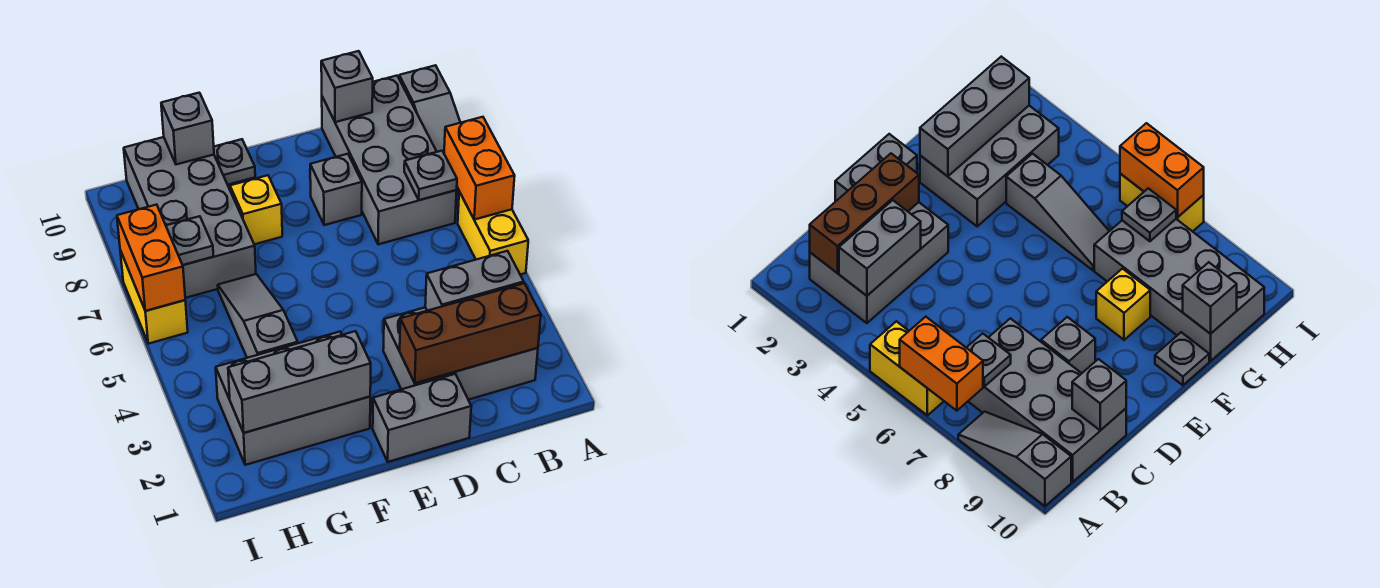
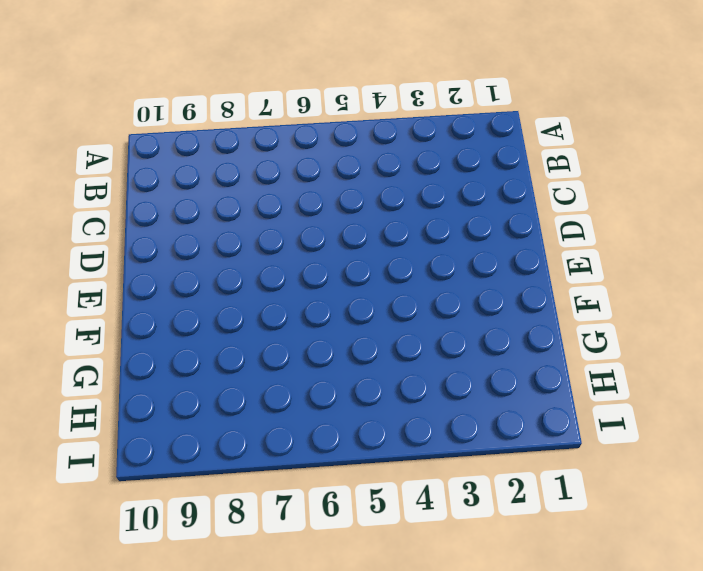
none -> yellow brick A5:A6 level 1
none -> grey slope A8:A10 level 1 top 10
none -> grey brick B2:D3 level 1

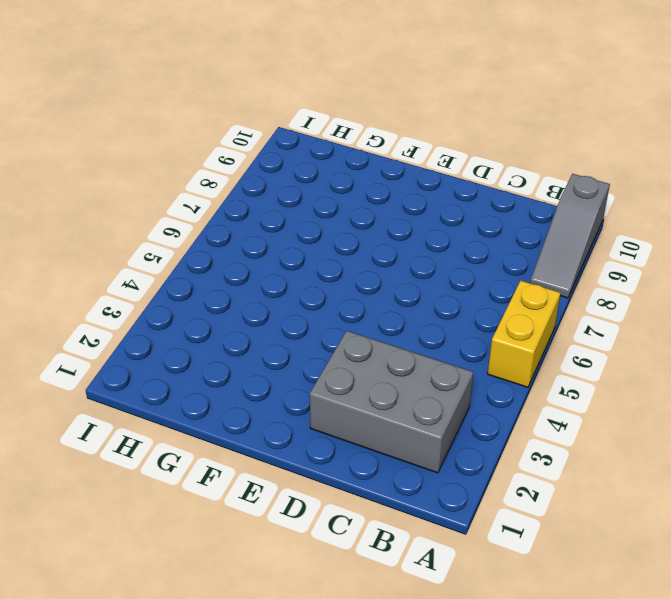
none -> grey brick B7:C10 level 1
none -> grey brick D1:E1 level 1
none -> grey brick D8 level 1

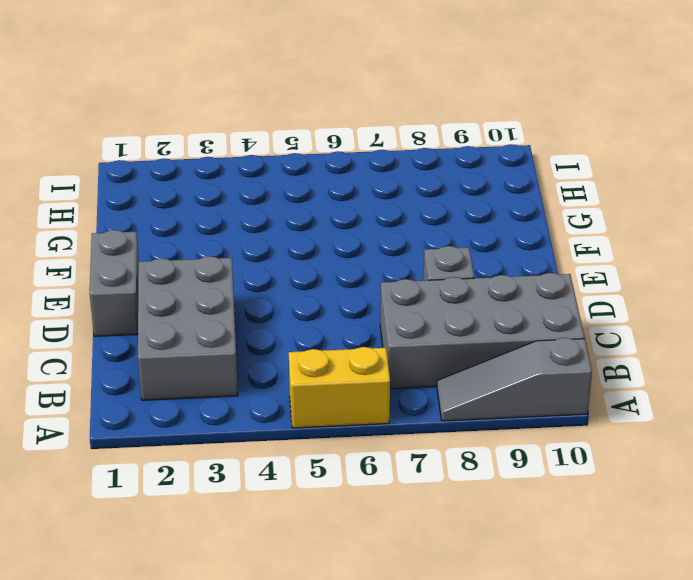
none -> grey brick F2:H3 level 1
none -> yellow brick F8 level 1
none -> grey plate F10 level 1

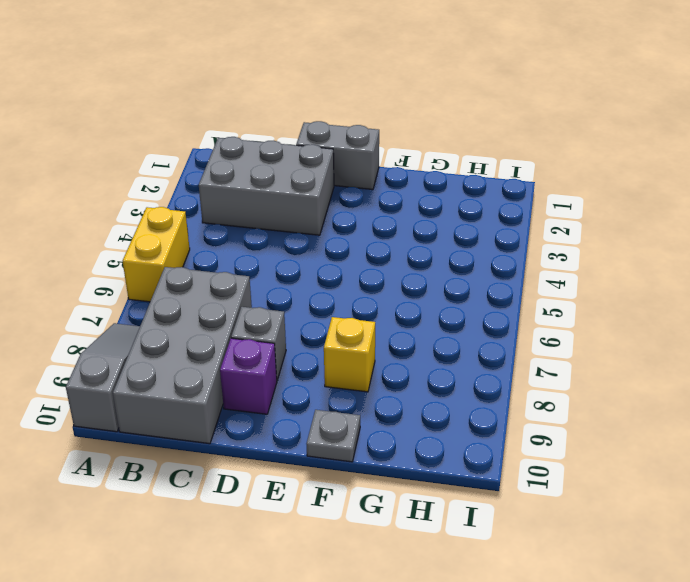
purple brick D9 level 1 -> none
none -> grey brick F2:H3 level 1
none -> grey slope G4:G6 level 1 top 4
none -> grey brick G7:H10 level 1

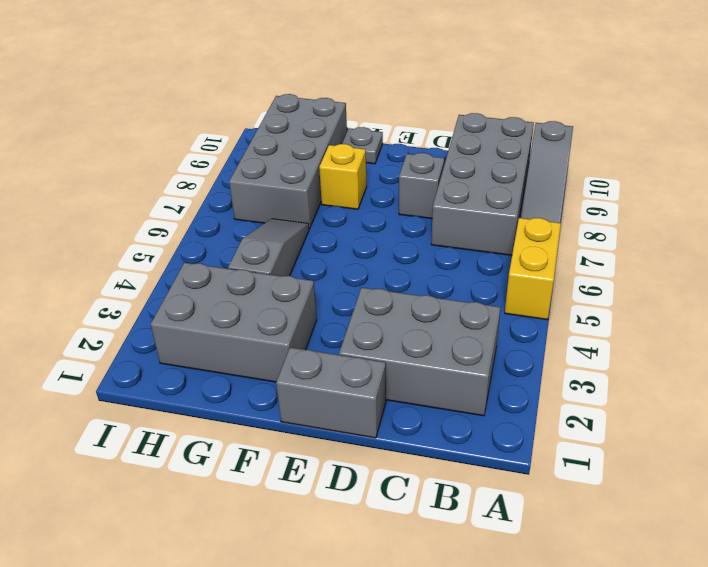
none -> yellow brick I6:I7 level 1
none -> orange brick A6:A7 level 2
none -> brown brick B2:D2 level 2

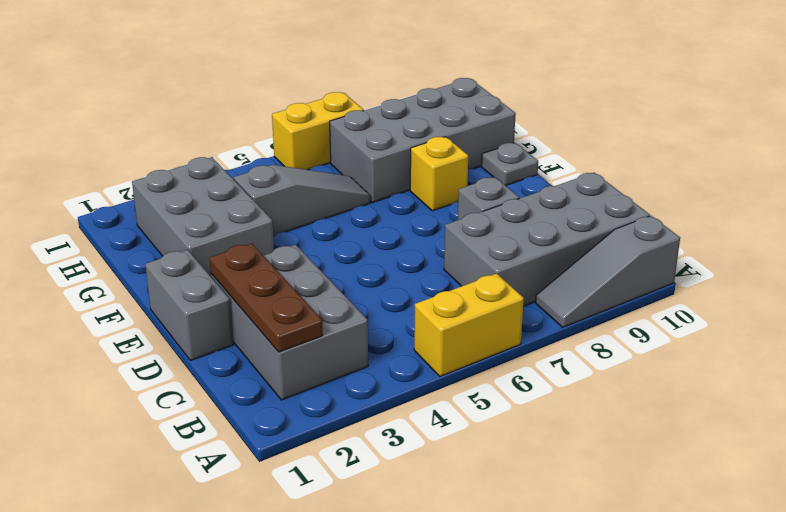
brown plate B2:D2 level 2 -> brown brick B2:D2 level 2
none -> orange brick A6:A7 level 2
none -> grey brick B3:C3 level 2
none -> grey plate B7 level 2

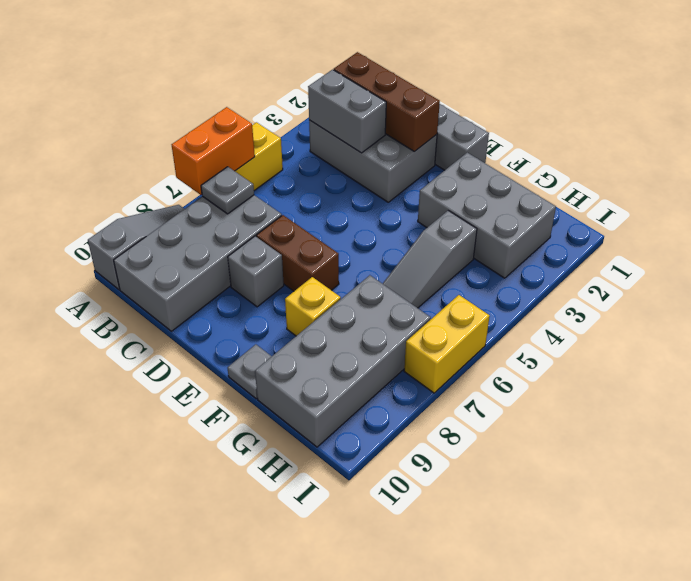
brown brick D7:E7 level 1 -> none
none -> grey brick C10 level 2
none -> grey brick F2:H2 level 2
none -> grey brick G10 level 2

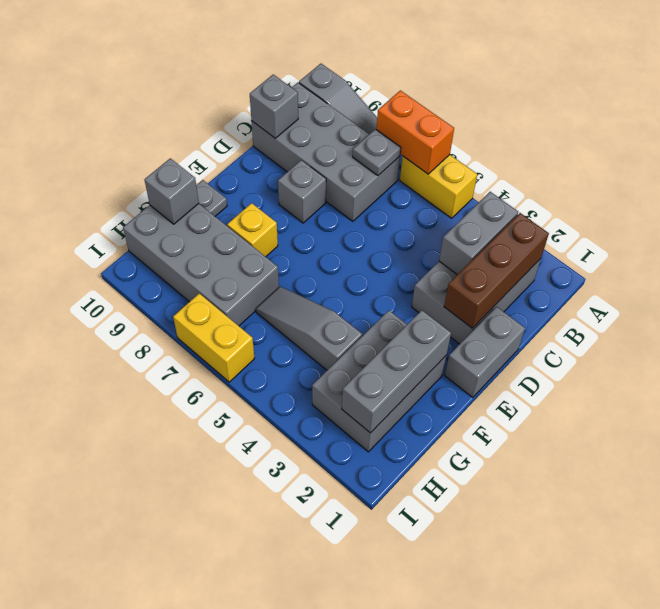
none -> grey plate H7 level 2
none -> orange brick I6:I7 level 2

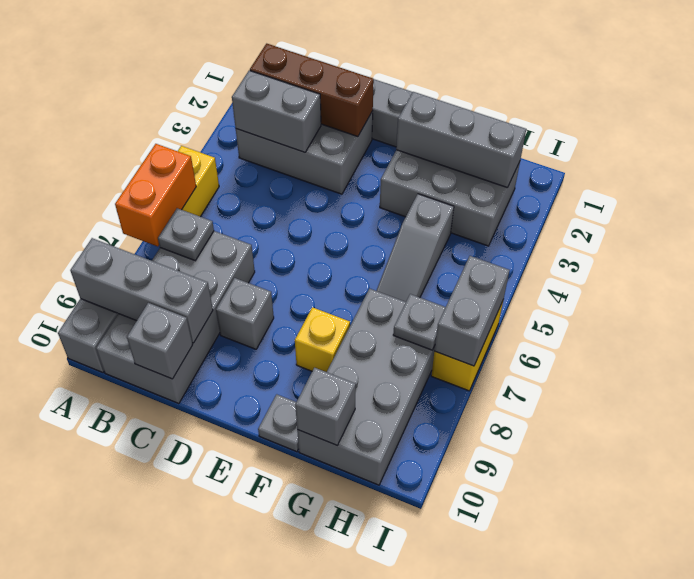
grey brick A9:C9 level 2 -> none
grey brick I6:I7 level 2 -> orange brick I6:I7 level 2

